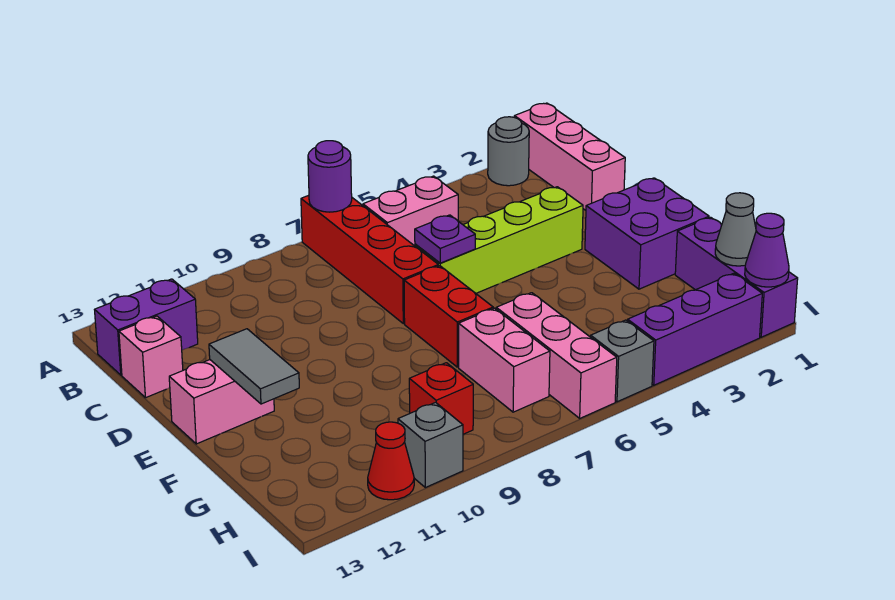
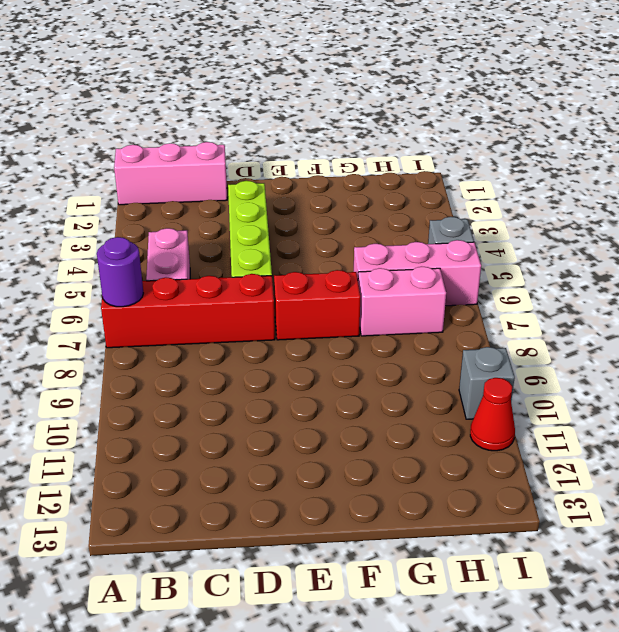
none -> grey round brick A2 level 1
none -> purple brick B12:B13 level 1
none -> pink brick C13 level 1

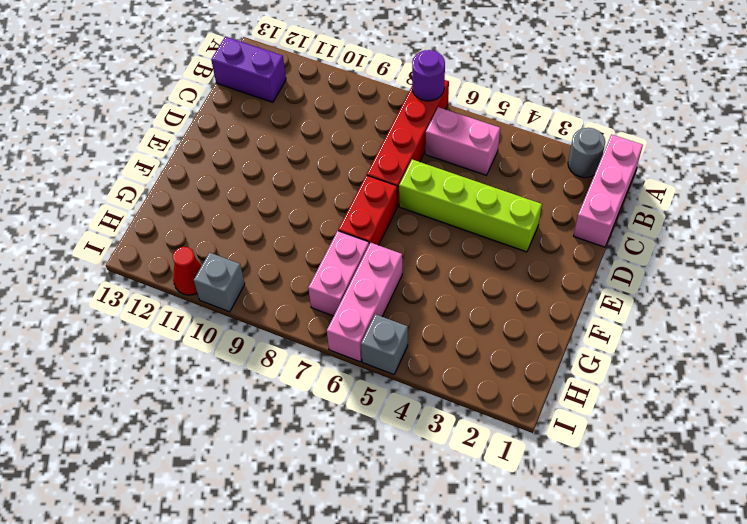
none -> pink brick C13 level 1
none -> purple brick E1:F2 level 1
none -> pink brick E12:E13 level 1

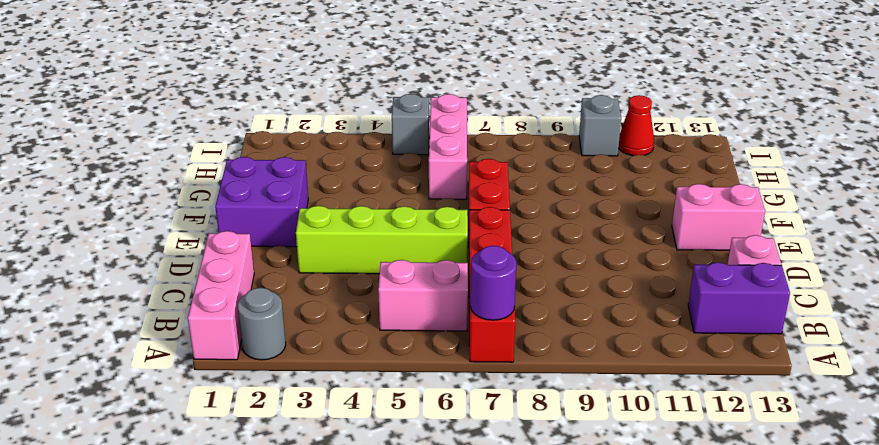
none -> purple brick G1:I1 level 1
none -> pink brick G7:H7 level 1
none -> red brick H9 level 1

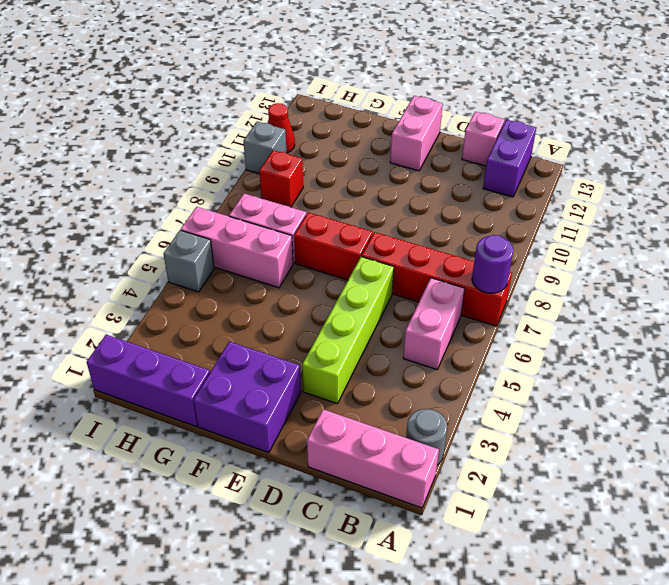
none -> purple brick I2:I4 level 1
none -> purple plate D6 level 2
none -> grey tile E12:F12 level 2

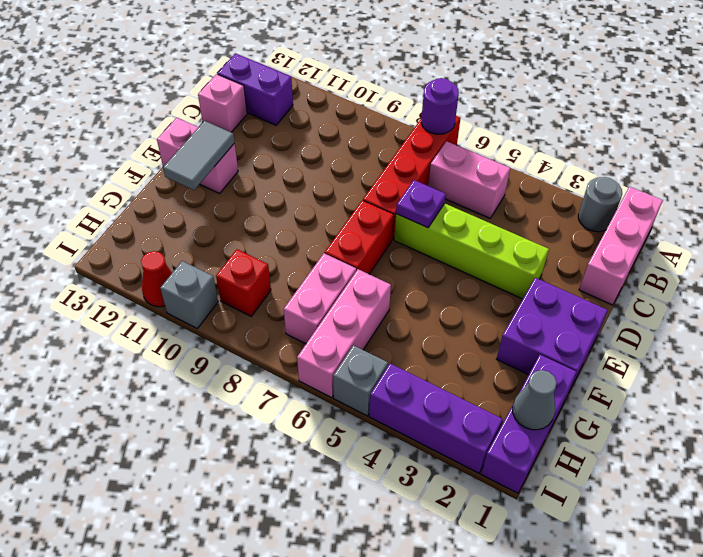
none -> purple cone I1 level 2

